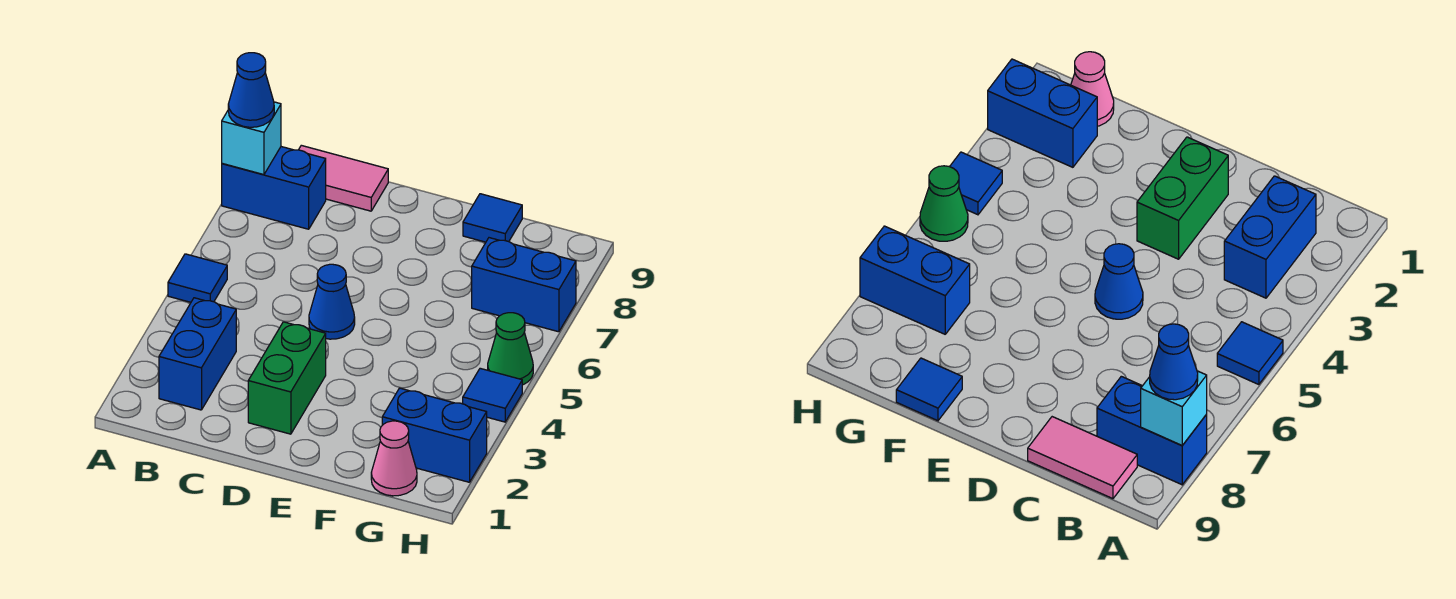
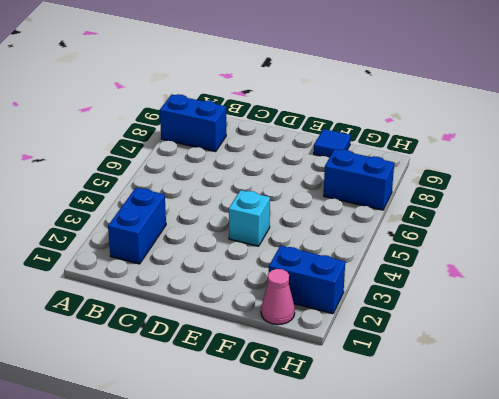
cyan brick E4 level 1 -> cyan brick A8 level 2
none -> blue tile A5 level 1
none -> pink tile B9:C9 level 1
none -> green brick D2:D3 level 1

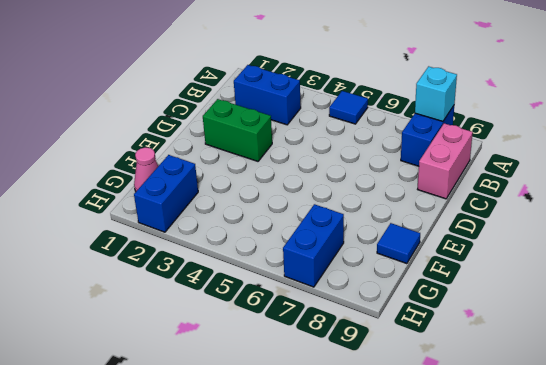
pink brick B9:C9 level 1 -> pink tile B9:C9 level 1
none -> blue cone D5 level 1
none -> blue tile H4 level 1
none -> green cone H5 level 1

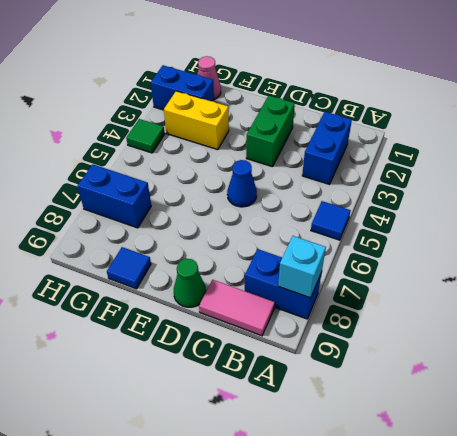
green cone D9 level 1 -> green cone H5 level 1
yellow brick F3:G3 level 1 -> none
green tile H4 level 1 -> blue tile H4 level 1
none -> blue cone A8 level 3

